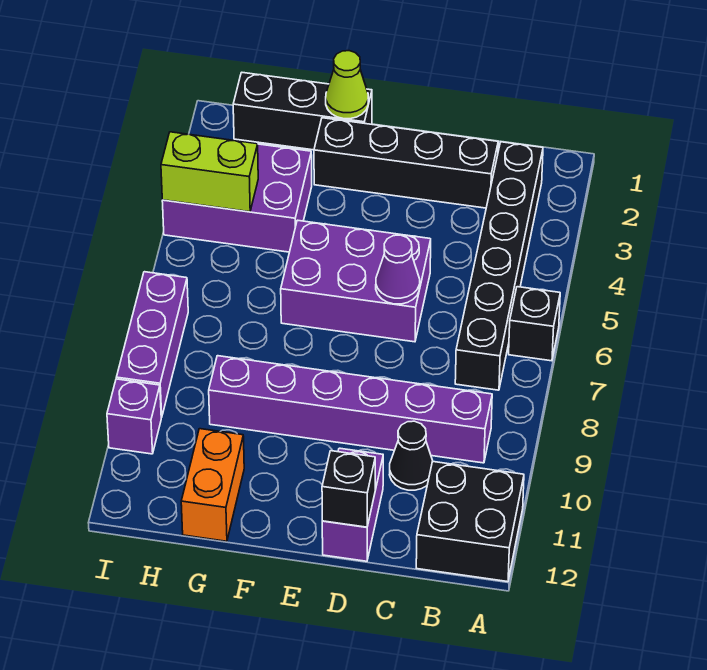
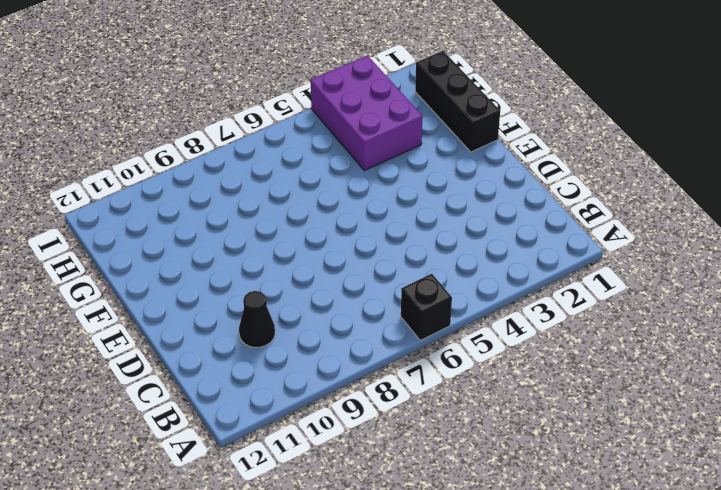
none -> black brick A11:B12 level 1
none -> black brick B2:B7 level 1
none -> purple brick B9:G9 level 1

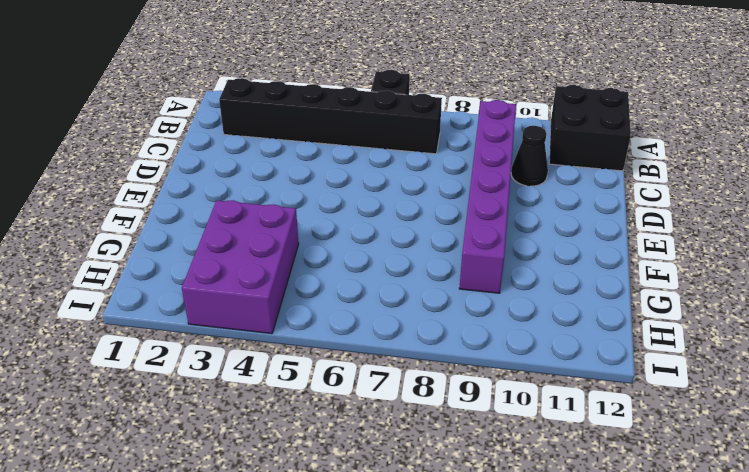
none -> black brick C2:F2 level 1
none -> purple brick D5:F6 level 1
none -> purple brick D11:D12 level 1

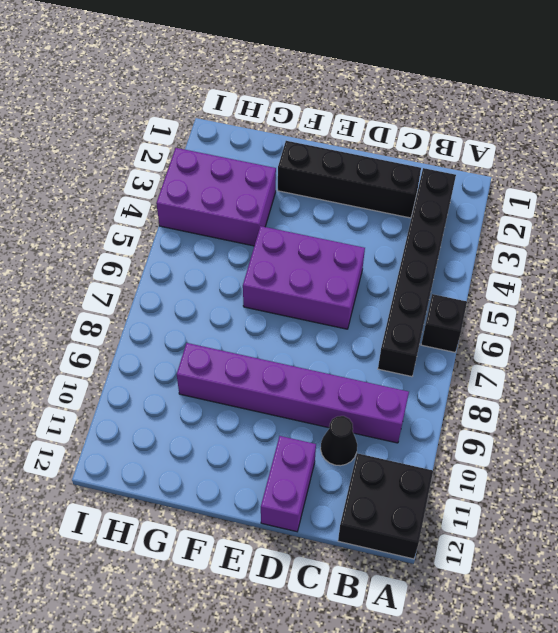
none -> black brick F1:H1 level 1
none -> orange brick G11:G12 level 1
none -> purple brick I7:I9 level 1

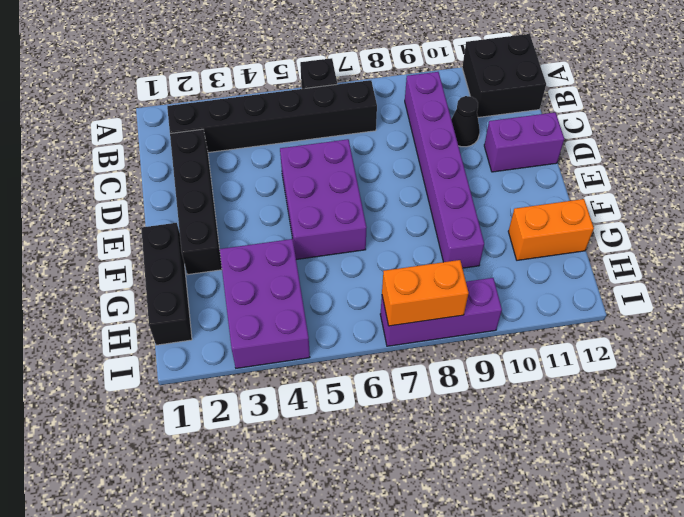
orange brick I7:I8 level 2 -> none
none -> purple brick I10 level 1
none -> purple cone D6 level 2
none -> black brick D12 level 2

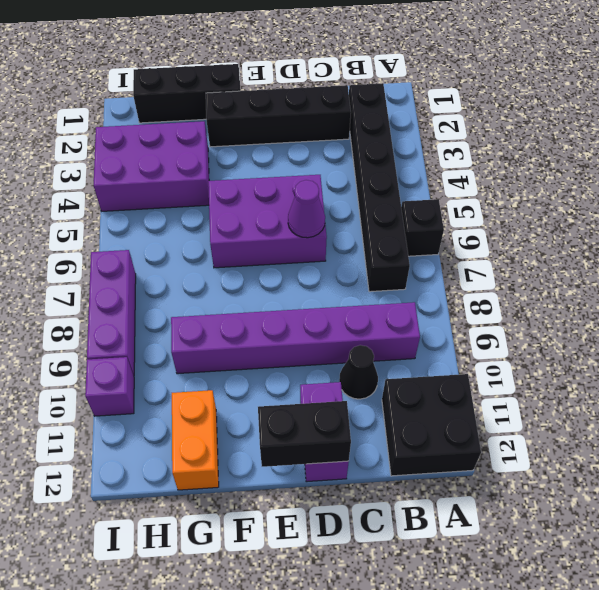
black brick D12:E12 level 2 -> black brick D12 level 2
none -> lime cone F1 level 2
none -> lime brick H4:I4 level 2

